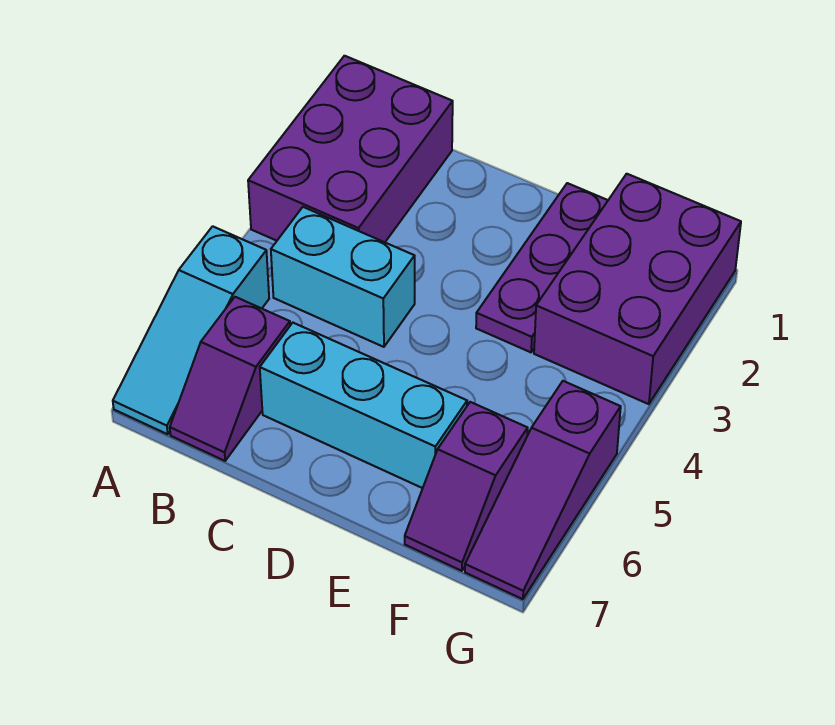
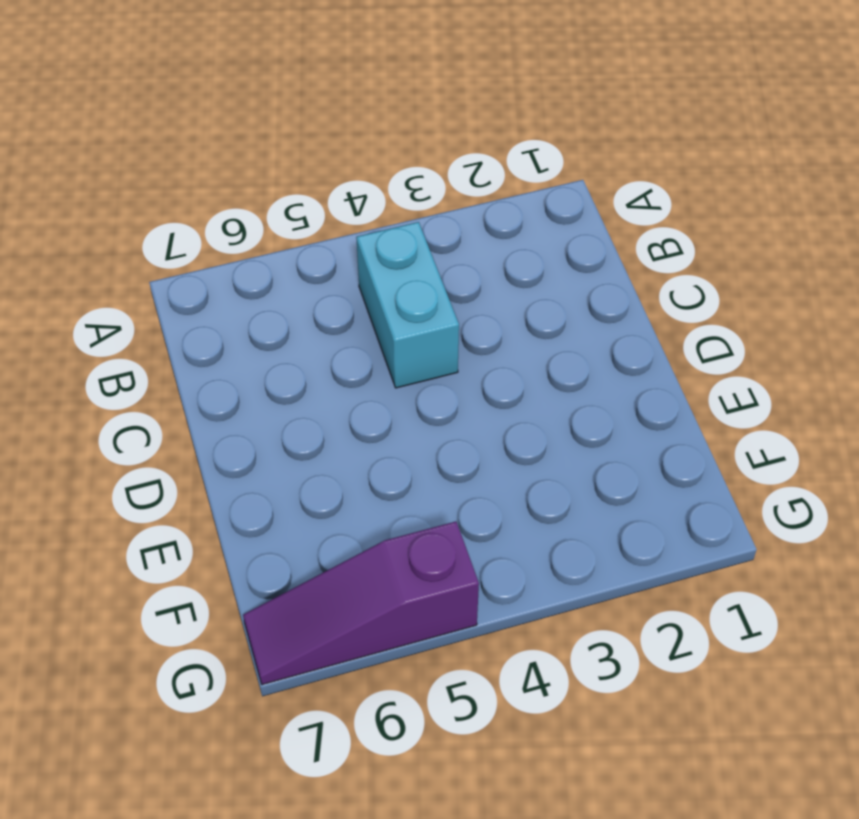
none -> purple brick A1:B3 level 1
none -> cyan slope A5:A7 level 1 top 5

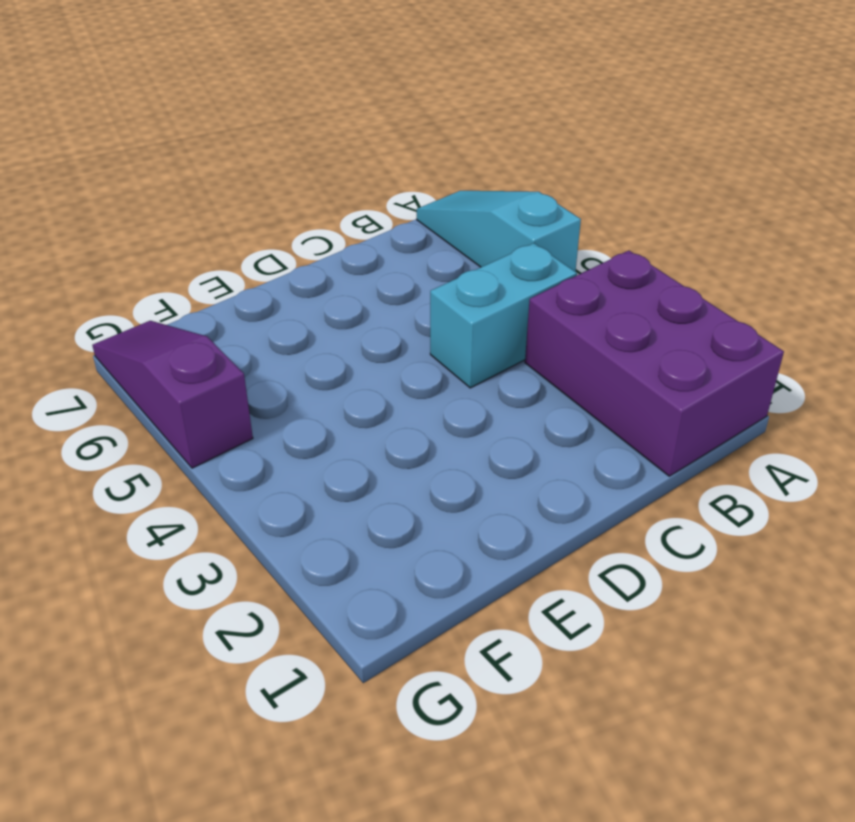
none -> purple slope B6:B7 level 1 top 6
none -> cyan brick C6:E6 level 1

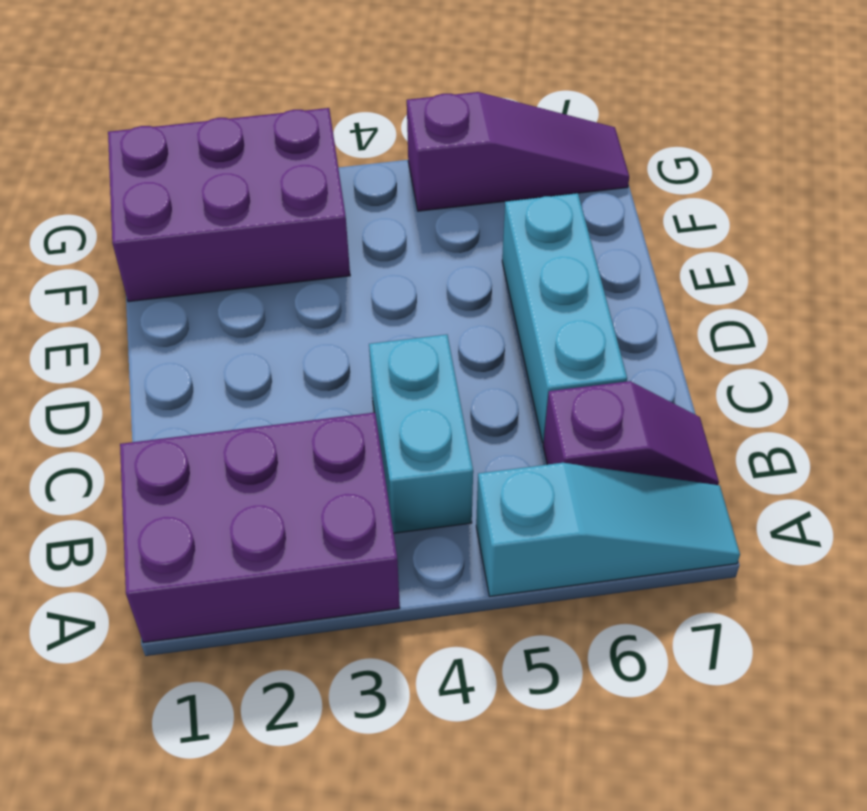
none -> purple plate E1:E3 level 1
none -> purple slope F6:F7 level 1 top 6

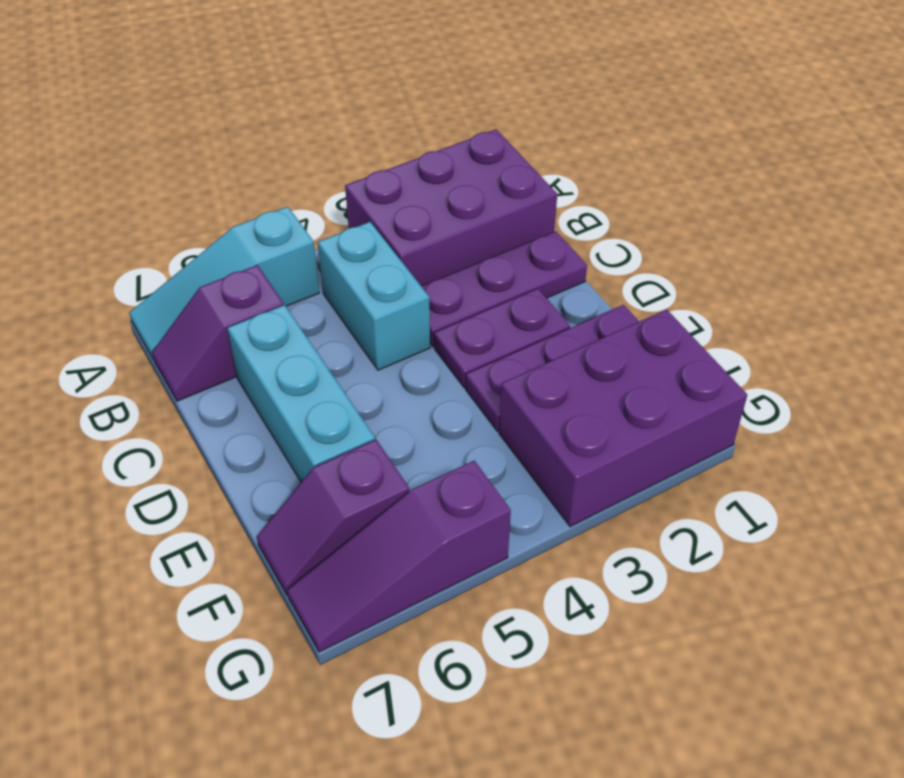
purple plate C1:C3 level 1 -> none
purple plate D2:D3 level 1 -> none

